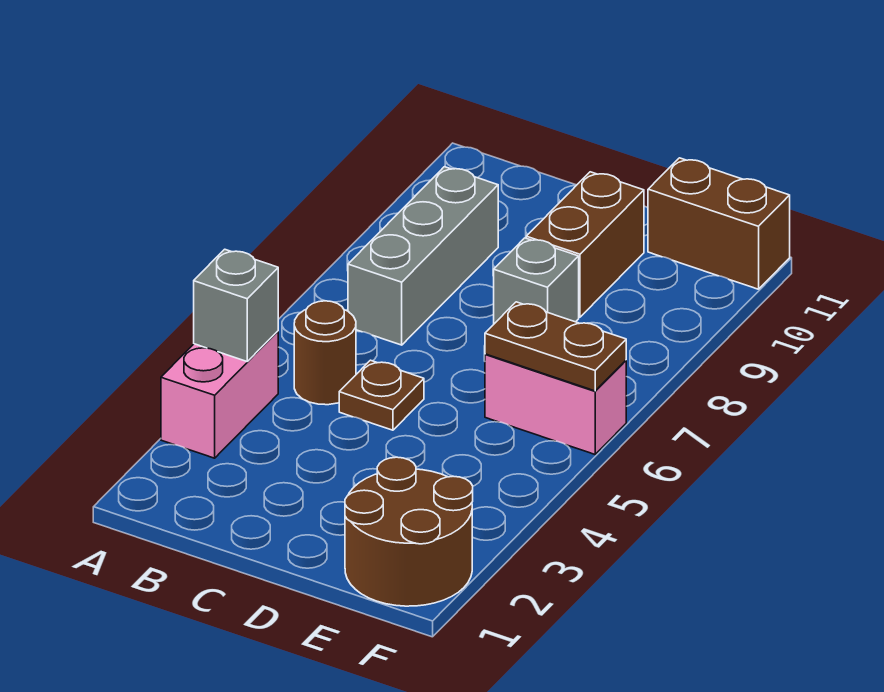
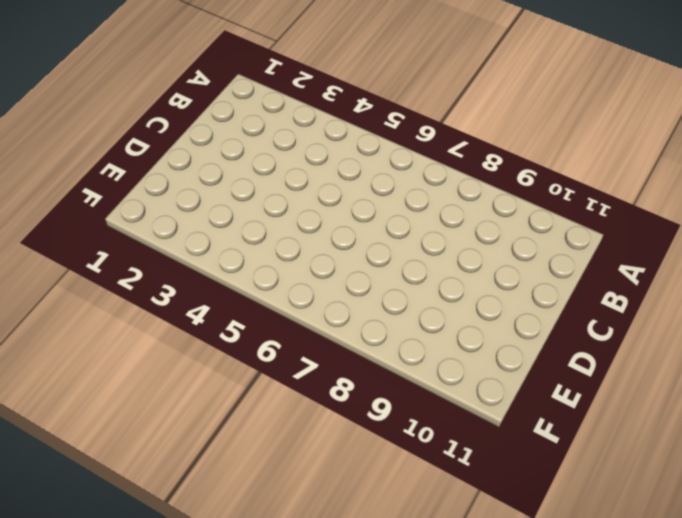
none -> pink brick A3:A4 level 1
none -> brown round brick B5 level 1

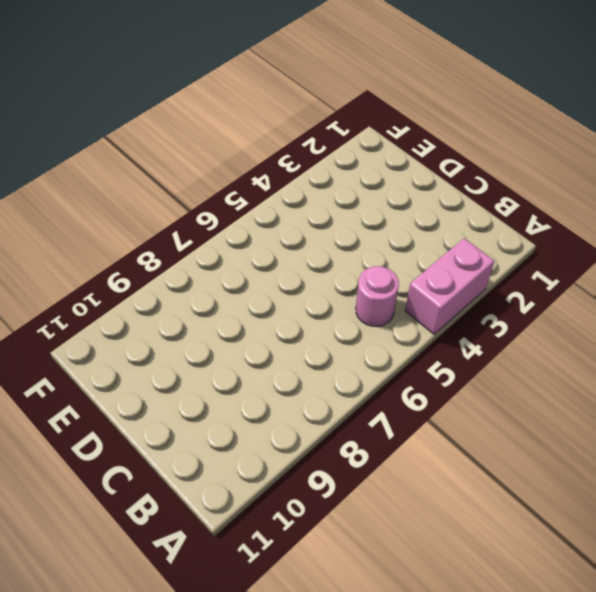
pink round brick B5 level 1 -> brown round brick B5 level 1
none -> grey brick B7:B9 level 1
none -> brown plate C5 level 1

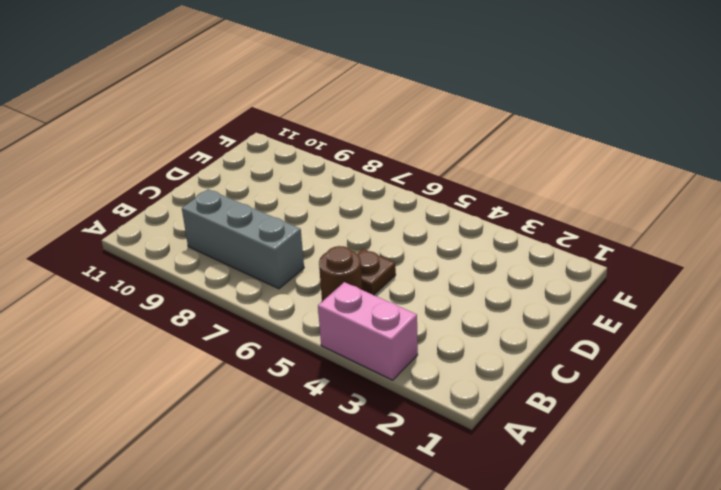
none -> grey brick D8 level 1
none -> brown brick D9:D10 level 1

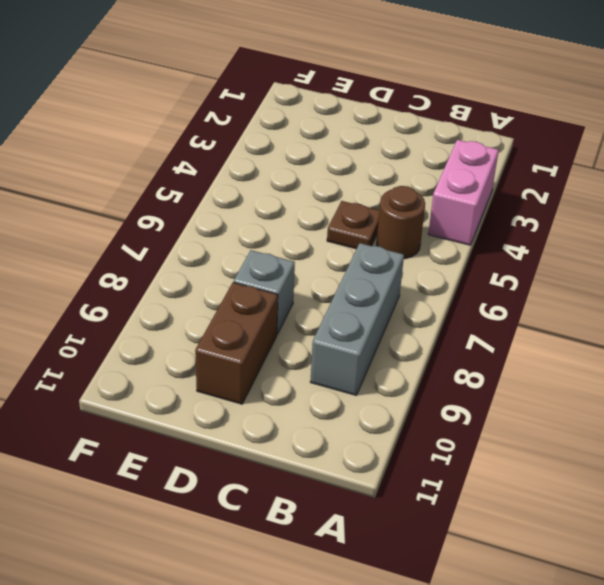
none -> brown round brick E1:F2 level 1
none -> pink brick E6:F6 level 1

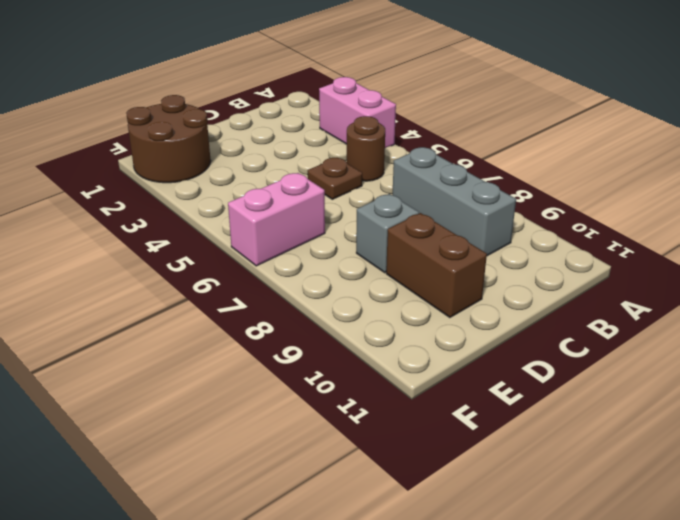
none -> brown brick E11:F11 level 1
none -> grey brick A4 level 2

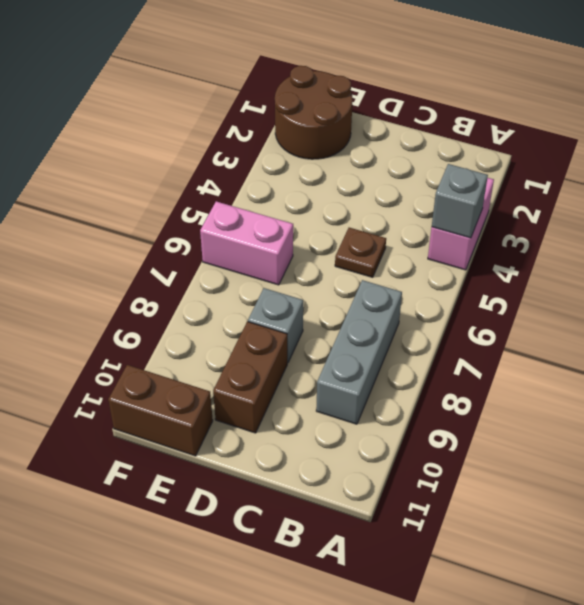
none -> brown round brick B5 level 1
none -> brown plate E6:F6 level 2

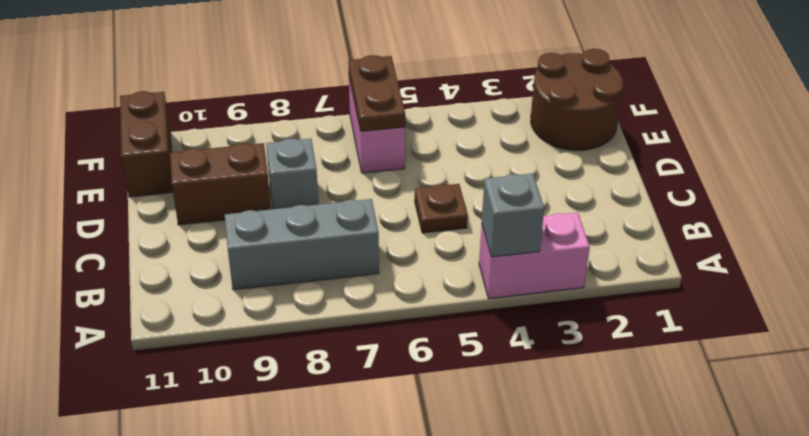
none -> brown round brick B5 level 1

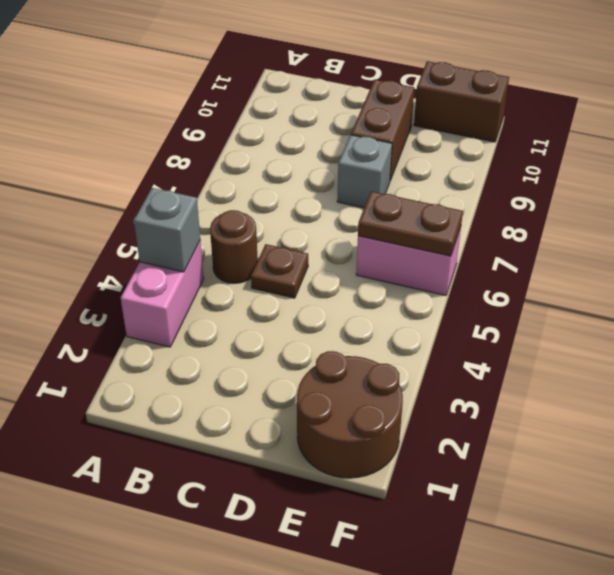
none -> grey brick B7:B9 level 1

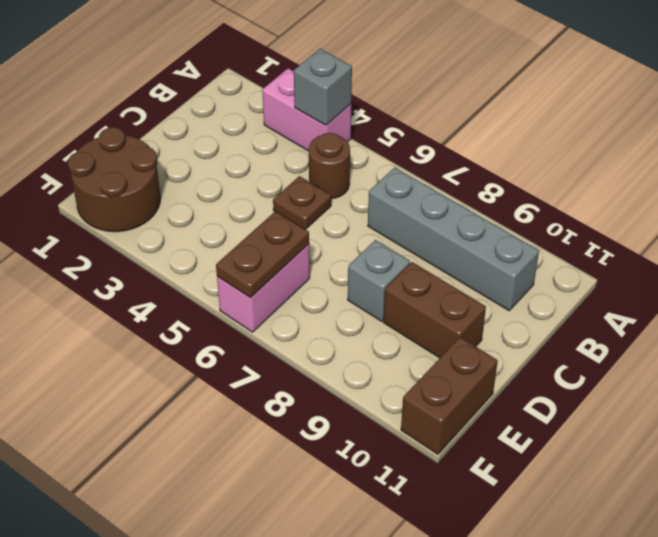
grey brick B7:B10 level 1 -> grey brick B7:B9 level 1

